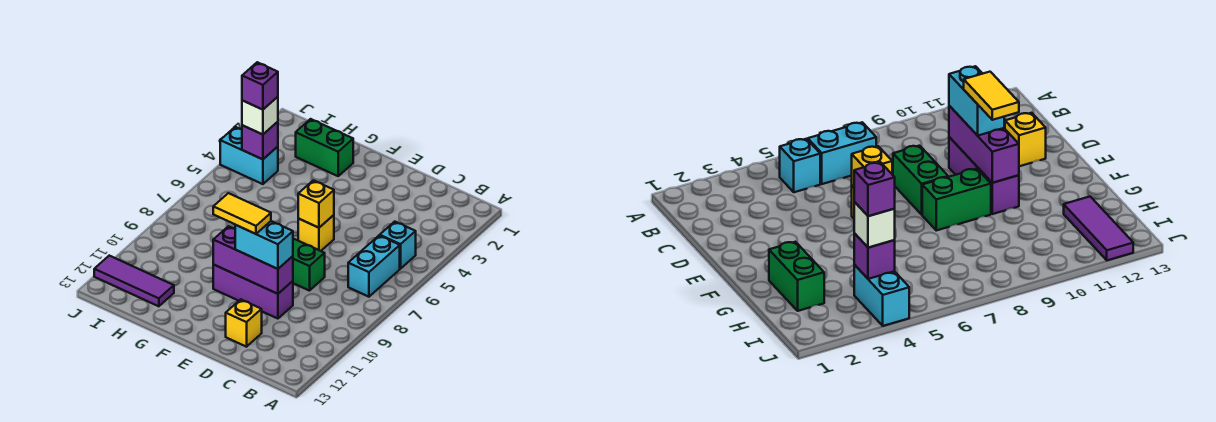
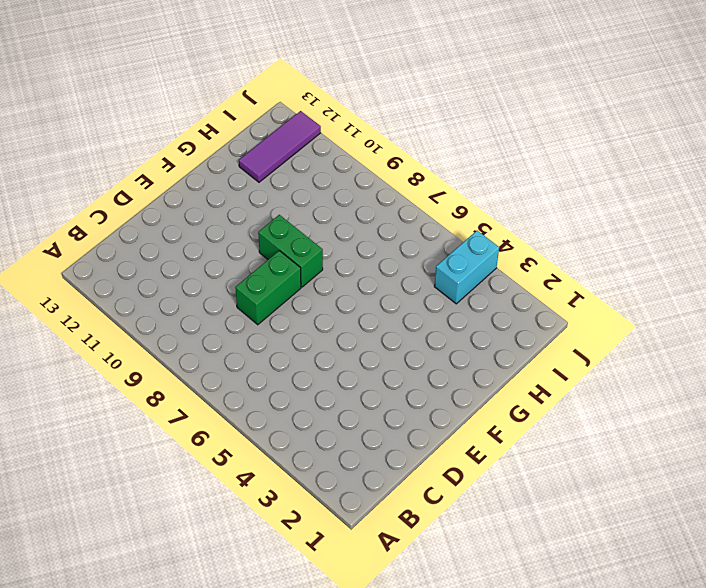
none -> cyan brick B5 level 1
none -> cyan brick B6:B7 level 1
none -> purple brick D10:F10 level 1

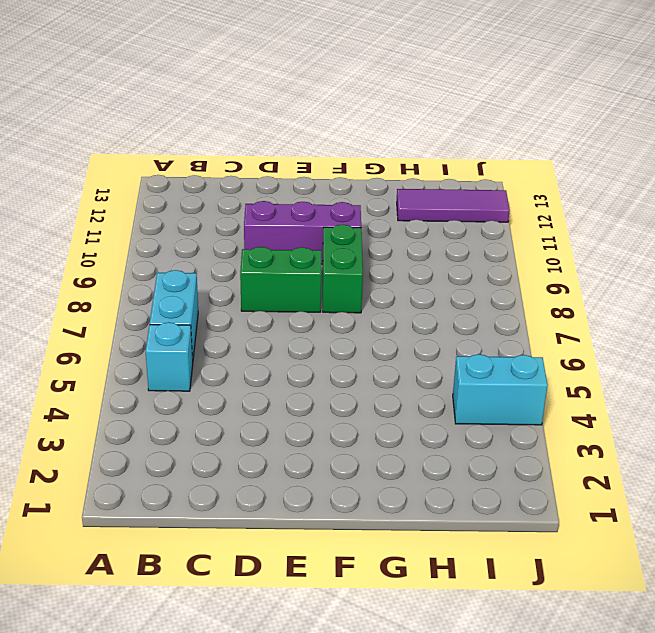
none -> yellow brick D12 level 1
none -> yellow brick E6 level 1
none -> green brick G2:H2 level 1

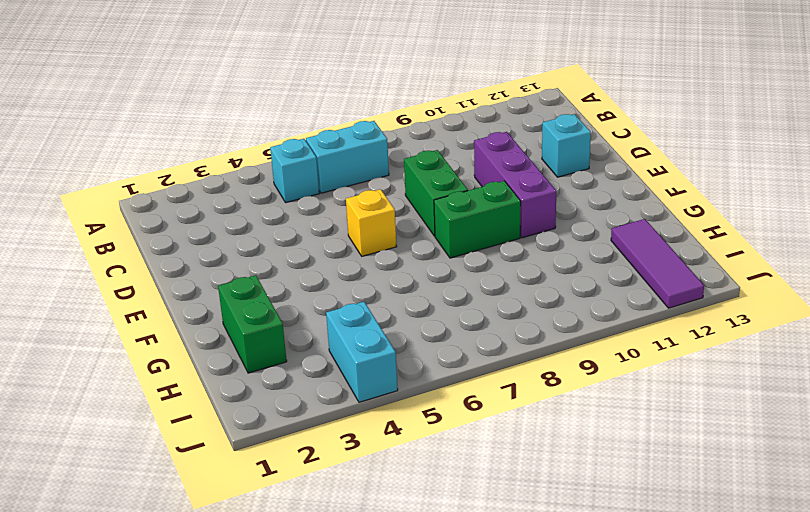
cyan brick D12 level 1 -> yellow brick D12 level 1
none -> purple brick D10:F10 level 2
none -> yellow brick E6 level 2
none -> purple brick I4 level 2

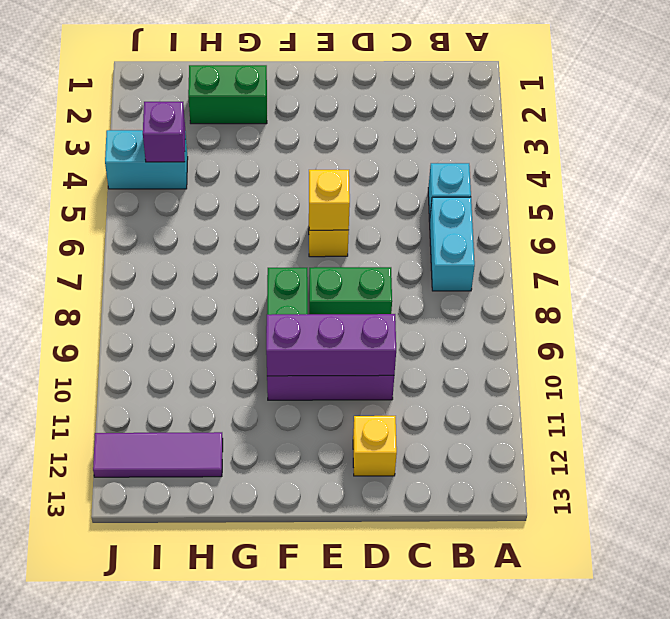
none -> cyan brick D10:E10 level 3
none -> white brick I4 level 3
none -> yellow tile E10:F10 level 4

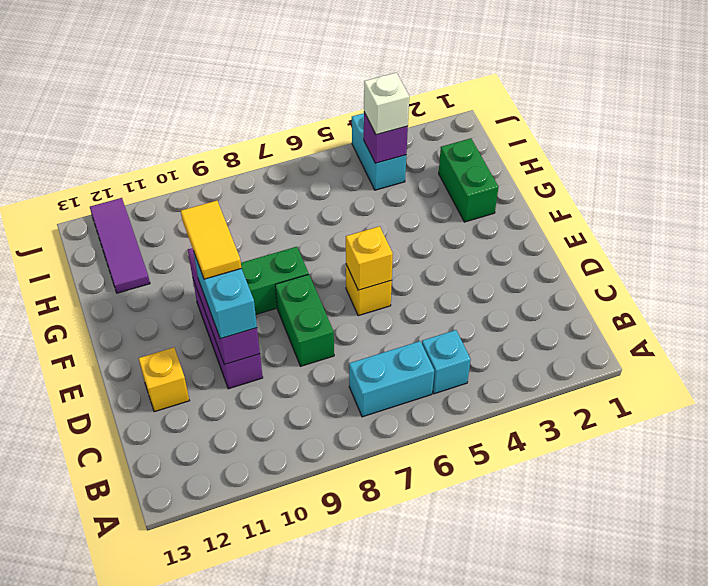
none -> purple brick I4 level 4

